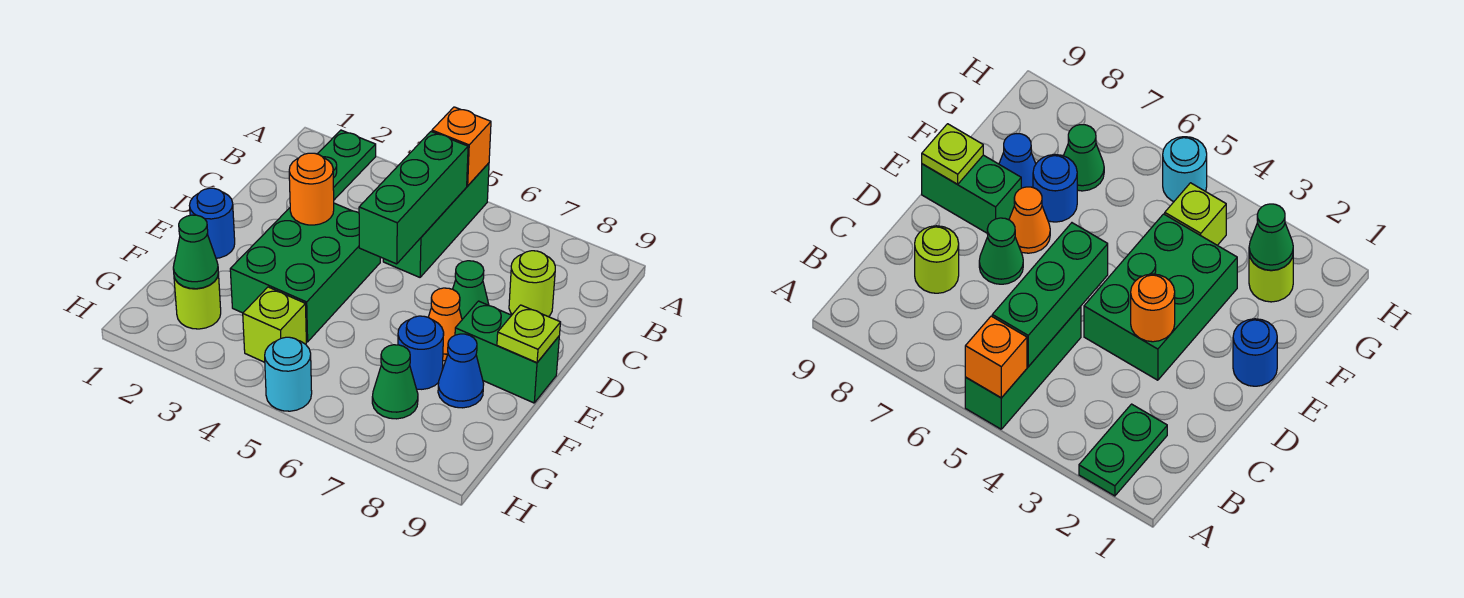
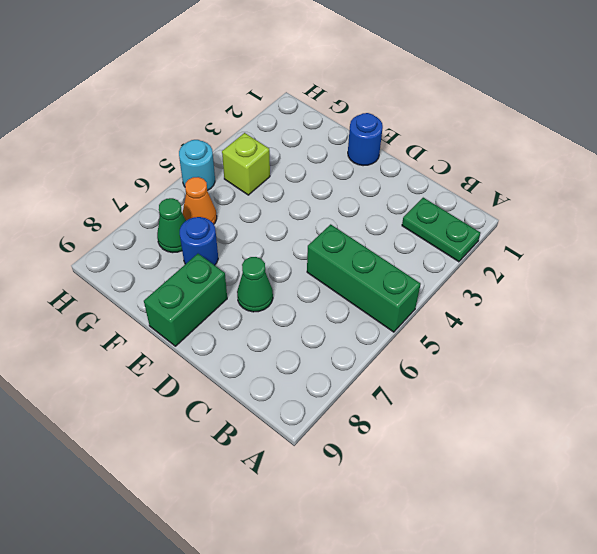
orange cone G6 level 1 -> orange cone E7 level 1
none -> lime round brick C8 level 1
none -> green brick D3:F4 level 1
none -> blue cone F8 level 1

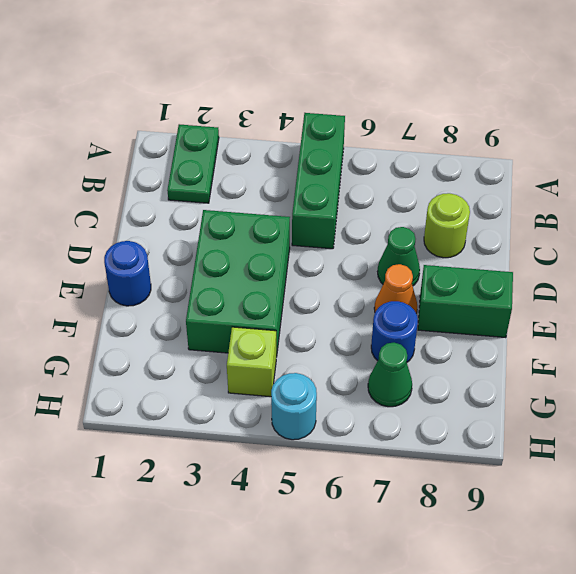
none -> blue cone F8 level 1
none -> lime round brick G2 level 1
none -> orange brick A5 level 2

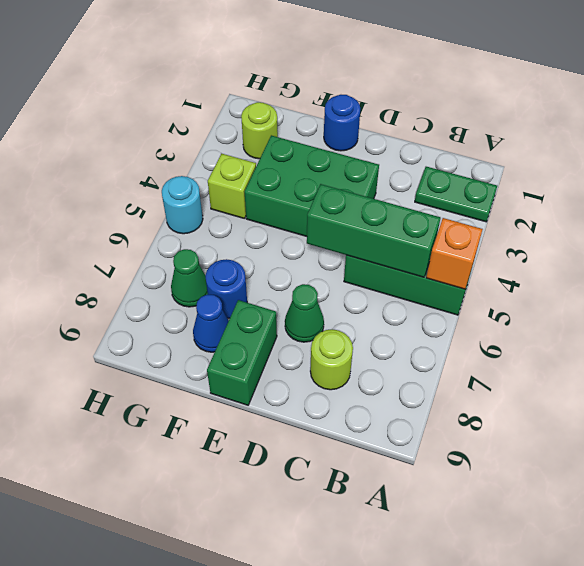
none -> orange cone E7 level 1
none -> orange round brick D3 level 2
none -> lime plate E9 level 2

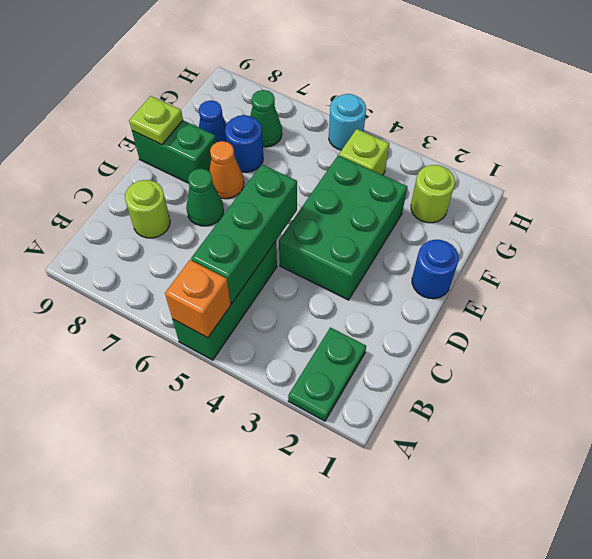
none -> orange round brick D3 level 2
none -> green cone G2 level 2

